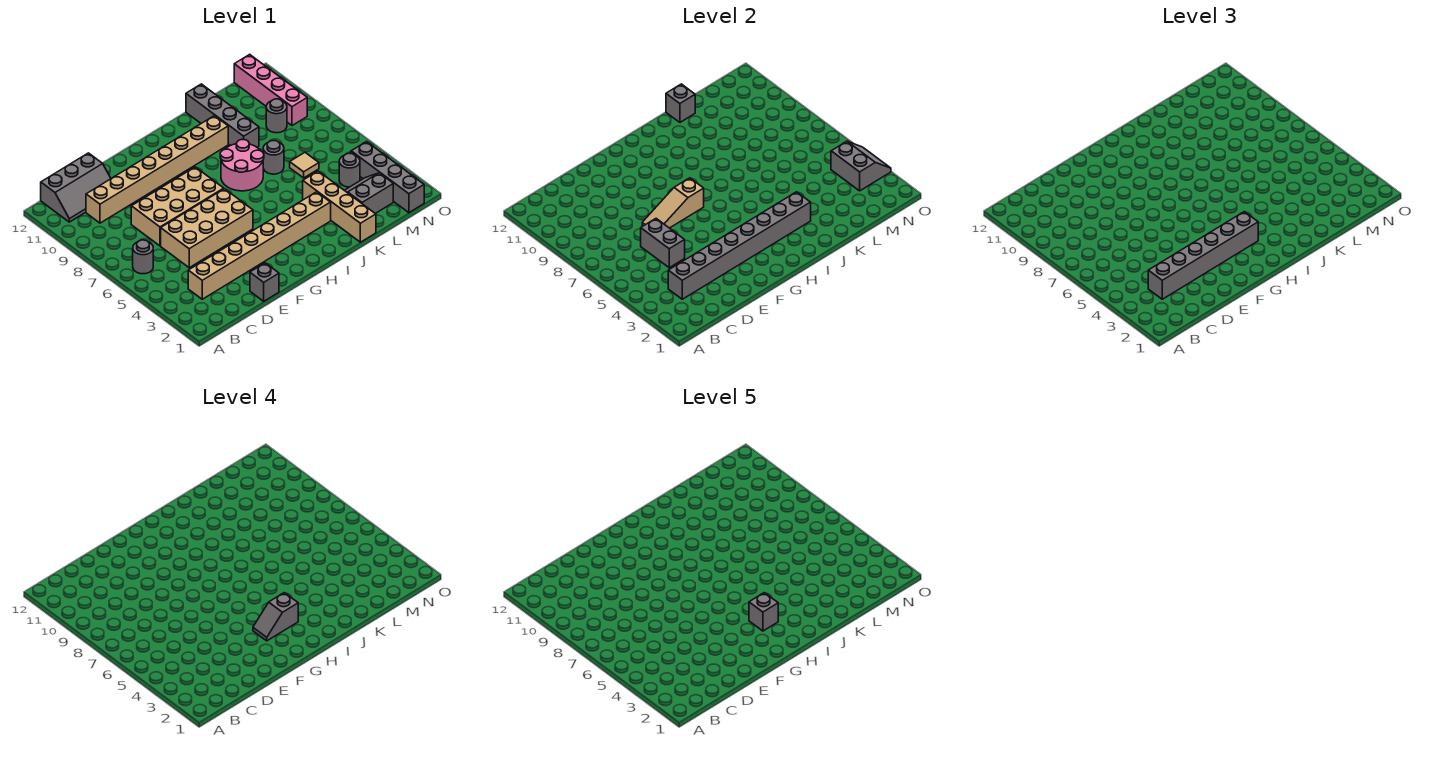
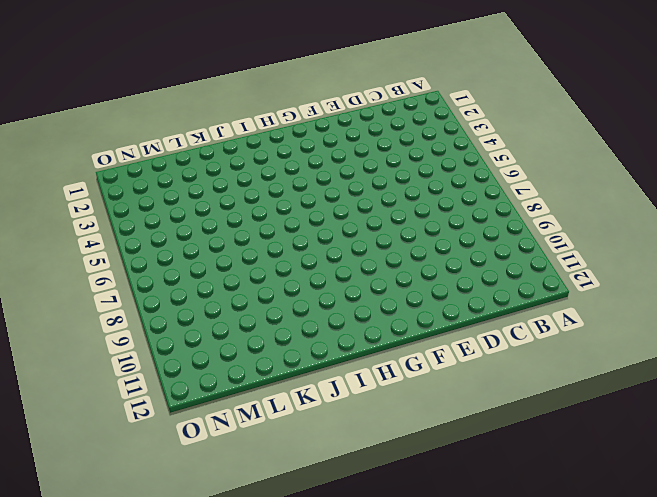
none -> grey round brick B6 level 1
none -> grey slope B11:D12 level 1 top 12
none -> tan brick C3:J3 level 1

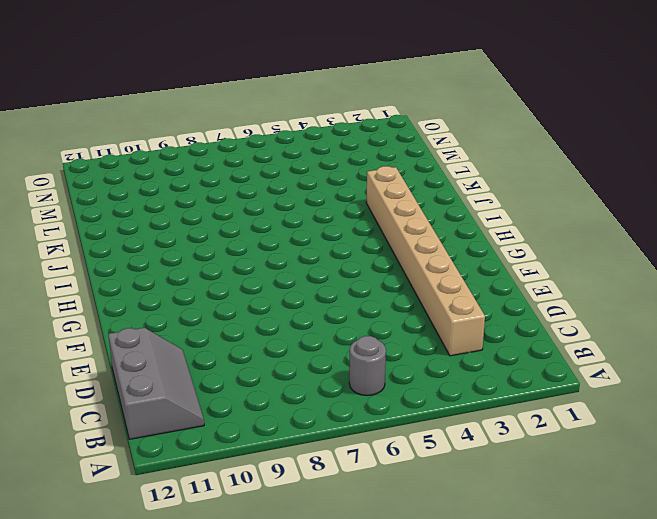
none -> tan brick C10:J10 level 1
none -> tan brick D5:G6 level 1
none -> tan brick D7:G8 level 1

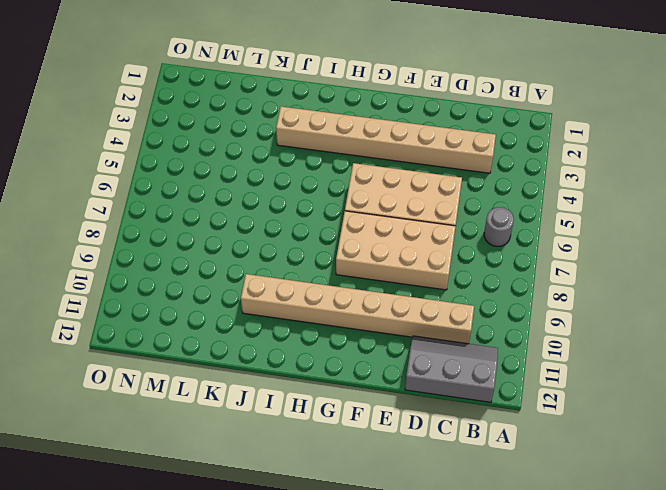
none -> grey brick E1 level 1
none -> pink round brick I7:J8 level 1
none -> tan brick K1:K4 level 1

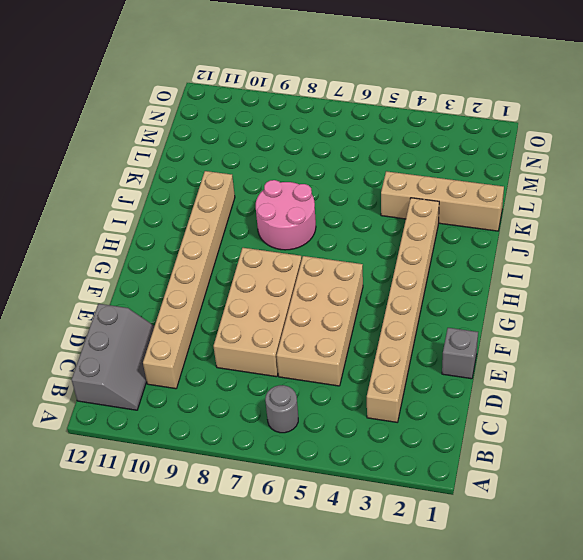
none -> grey round brick K7 level 1
none -> grey brick K9:K12 level 1
none -> grey slope L2:M3 level 1 top 2

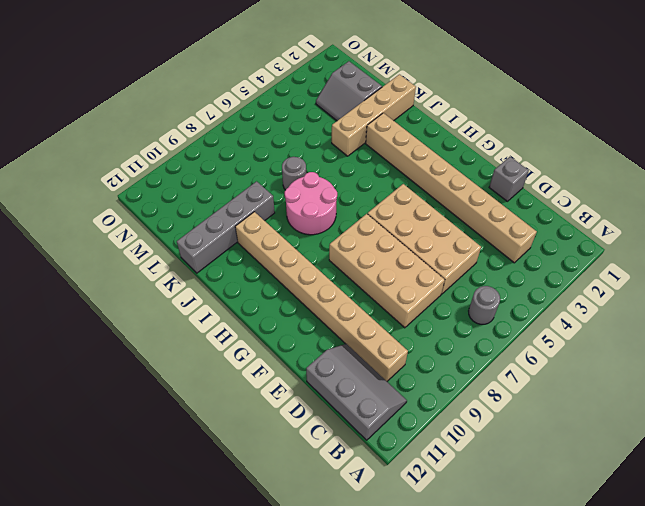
none -> tan tile L6 level 1
none -> grey round brick M4 level 1
none -> grey round brick M9 level 1

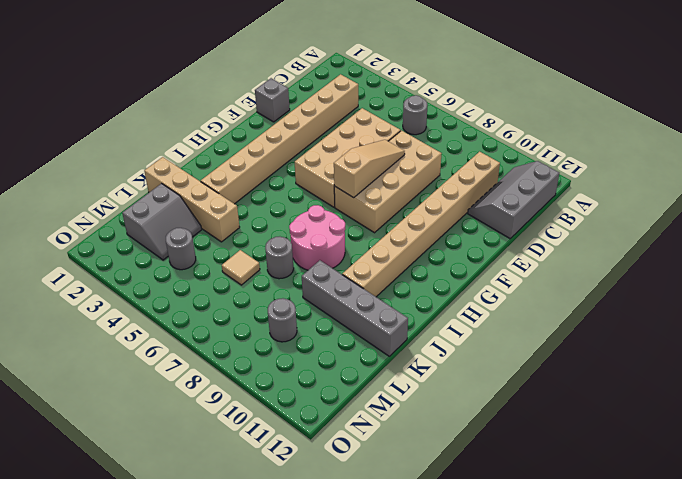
none -> grey brick N1:N4 level 1
none -> pink brick N9:N12 level 1
none -> grey brick C3:J3 level 2

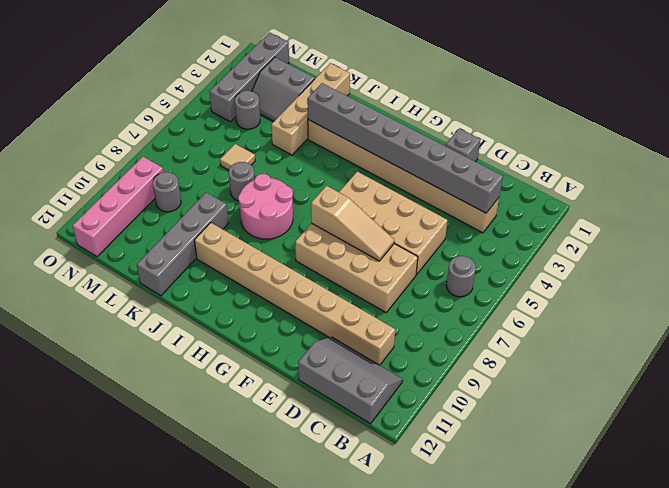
none -> grey brick D5:D6 level 2
none -> grey brick K12 level 2
none -> grey slope N3:O4 level 2 top N

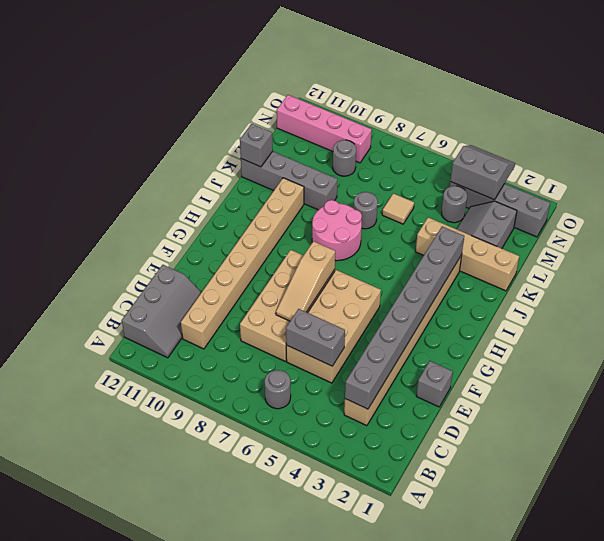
none -> grey brick C3:H3 level 3
none -> grey slope G3:H3 level 4 top H
none -> grey brick H3 level 5

